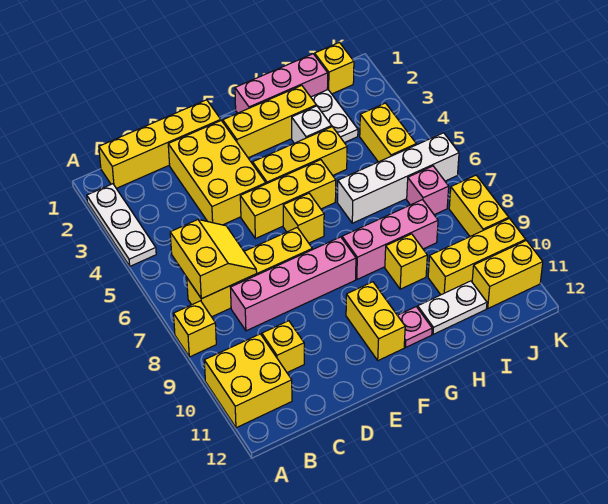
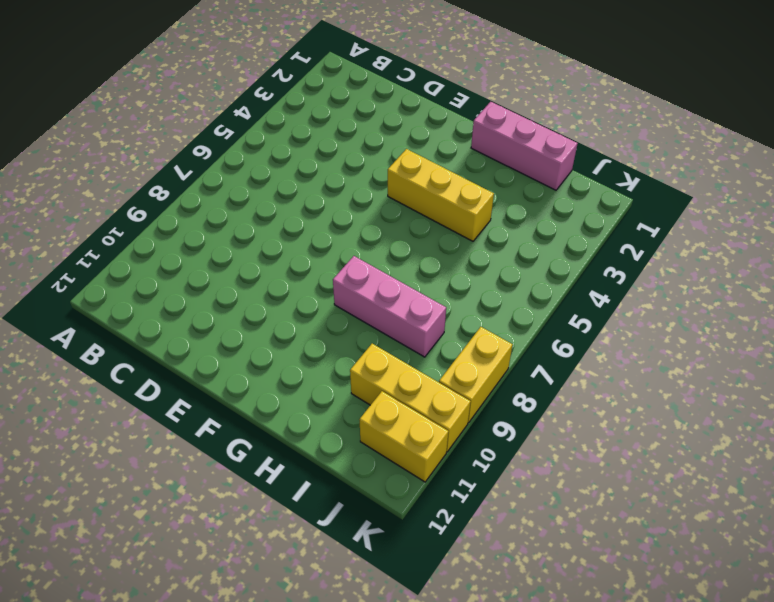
none -> white plate A2:A4 level 1
none -> yellow brick A8 level 1
none -> yellow brick A10:B11 level 1

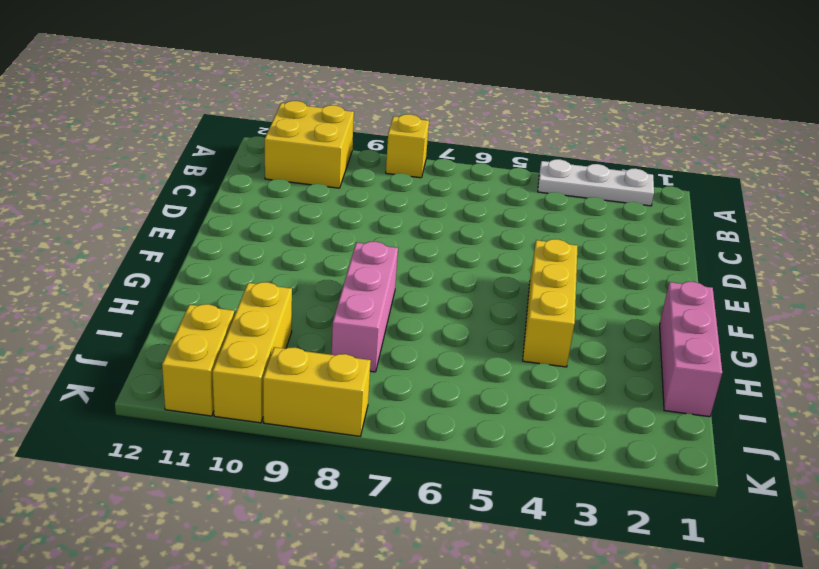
none -> yellow brick B1:E1 level 1
none -> yellow brick B7:E7 level 1
none -> pink brick C8:F8 level 1

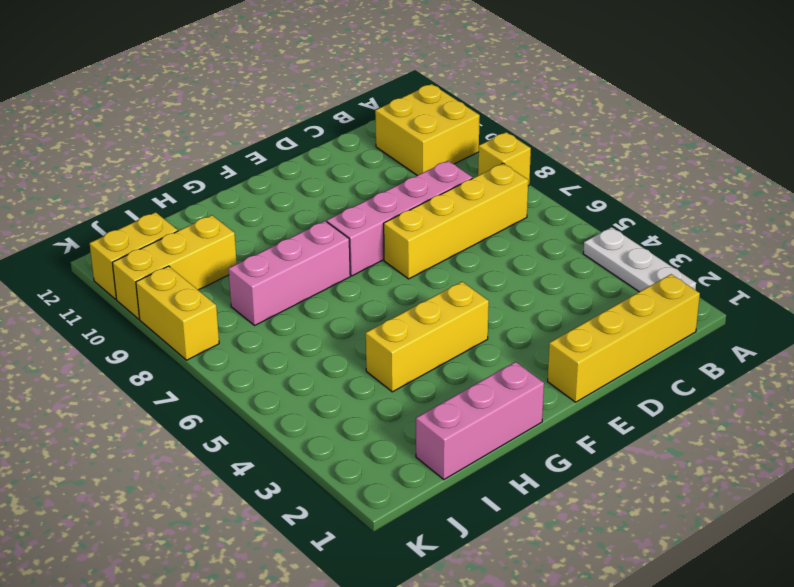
none -> yellow brick C10 level 1
none -> yellow brick D2:E4 level 1
none -> yellow brick E5:G5 level 1

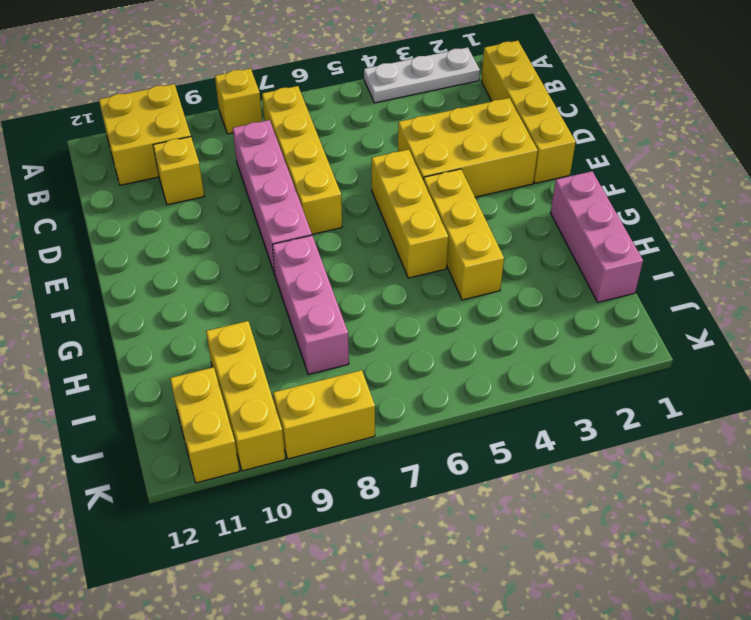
none -> yellow brick F2:H2 level 1
none -> yellow brick F6 level 1
none -> yellow brick F10:F11 level 1

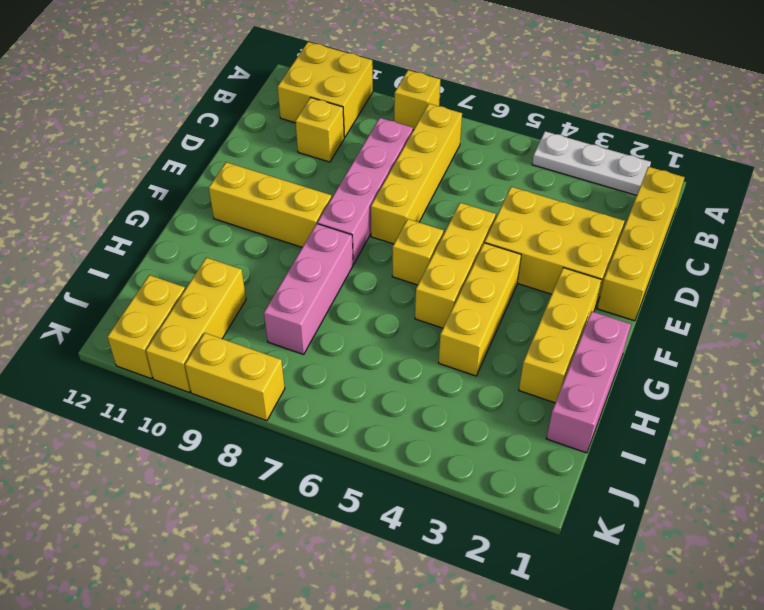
yellow brick F9:F11 level 1 -> yellow brick F10:F11 level 1
none -> pink plate G11 level 1
none -> white brick H3 level 1
none -> white brick H6:K6 level 1

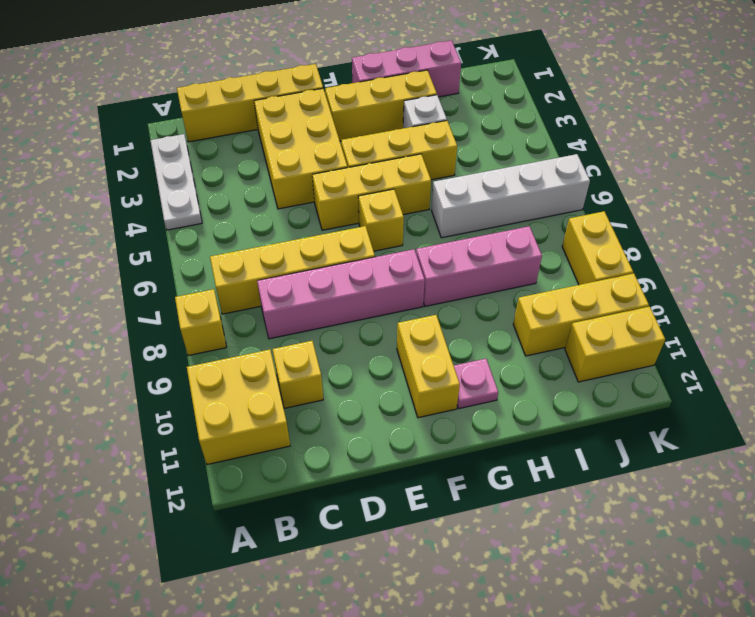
none -> yellow brick H9 level 1
none -> white plate H11:I11 level 1
none -> white plate I2:I3 level 1

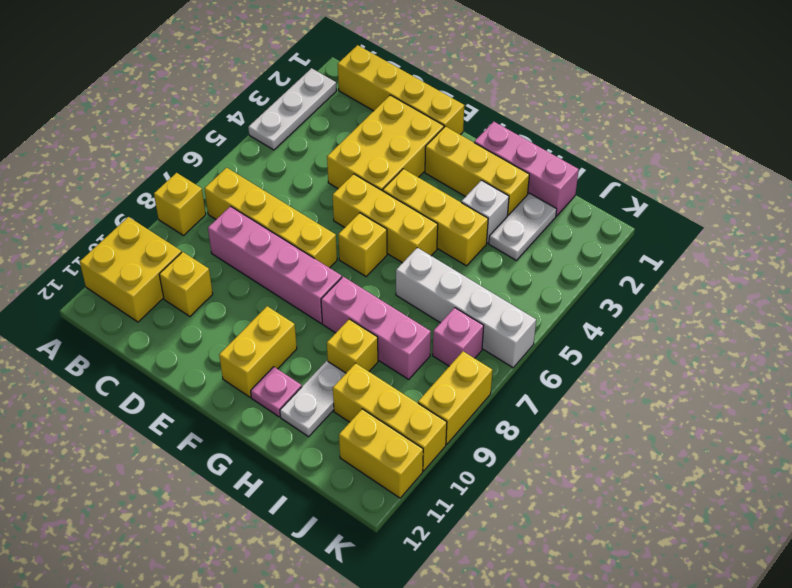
white plate H10:H11 level 1 -> white plate H11:I11 level 1
none -> yellow brick J1 level 1
none -> yellow brick J4:J5 level 1
none -> yellow slope B6:C7 level 2 top B

